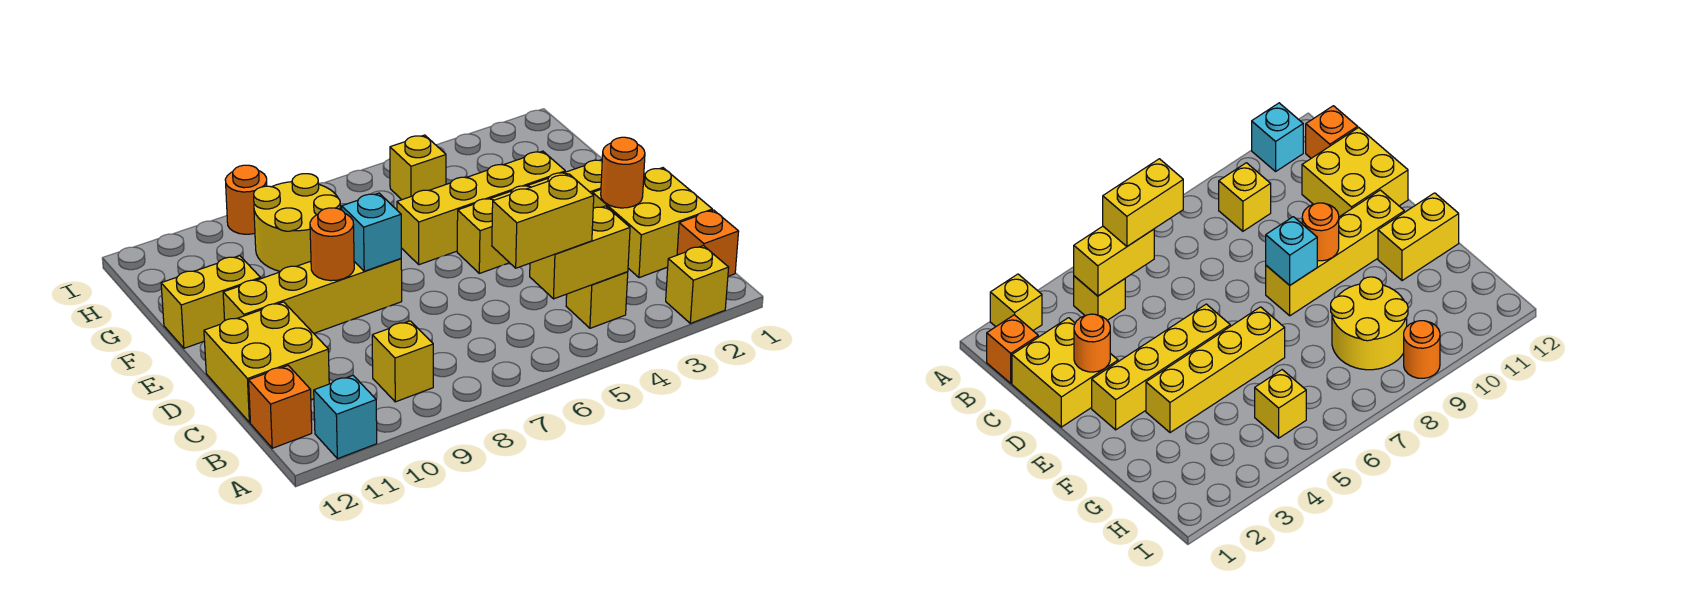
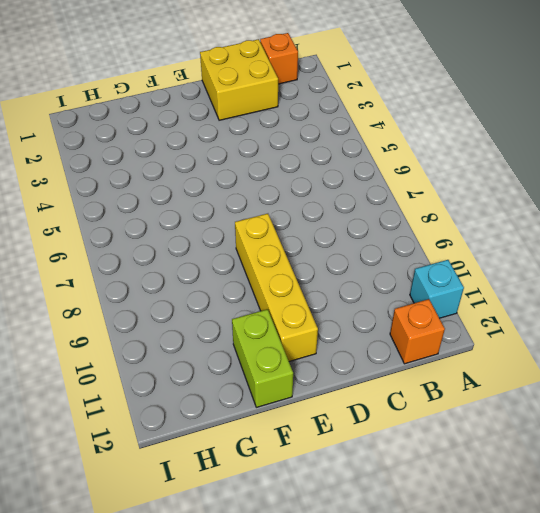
lime brick F11:F12 level 1 -> yellow brick F11:F12 level 1
none -> yellow brick A2 level 1
none -> yellow brick B4 level 1
none -> yellow brick B9 level 1

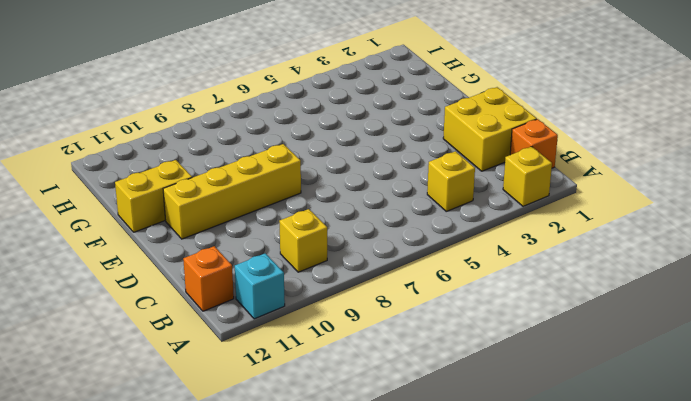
none -> yellow brick C11:D12 level 1
none -> yellow brick E2:E5 level 1
none -> yellow brick F3:F6 level 1

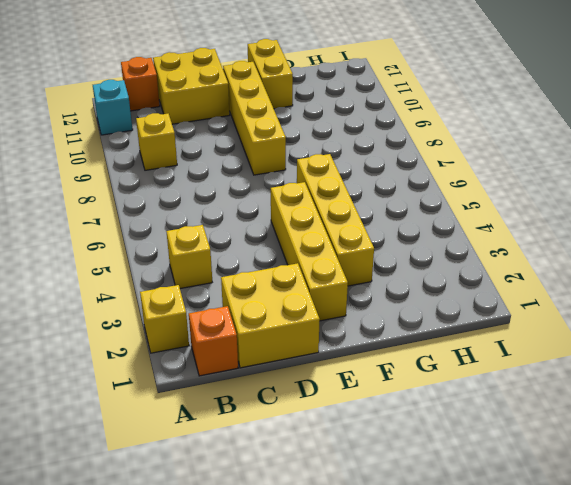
none -> yellow round brick G8:H9 level 1
none -> yellow brick H5 level 1
none -> orange round brick I9 level 1

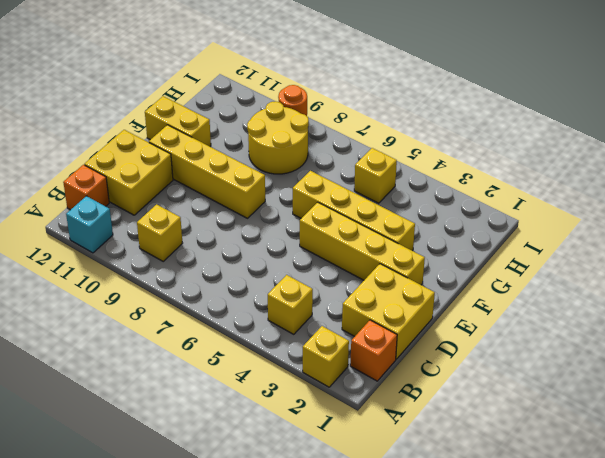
none -> yellow brick B4:B5 level 2
none -> orange round brick D2 level 2
none -> cyan brick E8 level 2

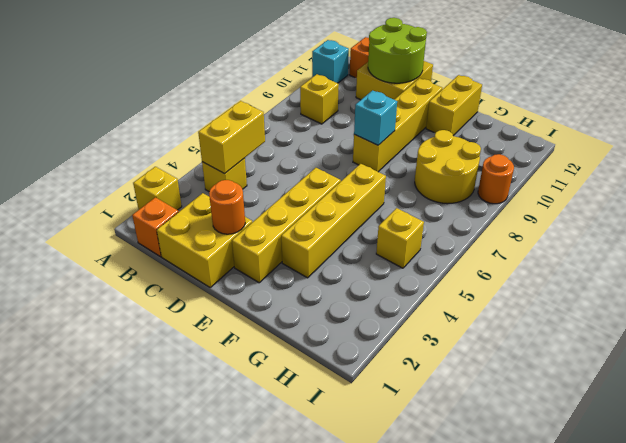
lime round brick C11:D12 level 2 -> none
none -> orange round brick E9 level 2
none -> yellow brick B5:B6 level 3

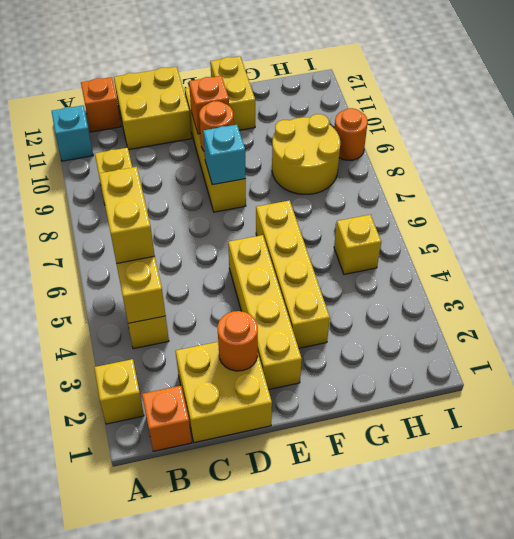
orange brick E10 level 2 -> none

